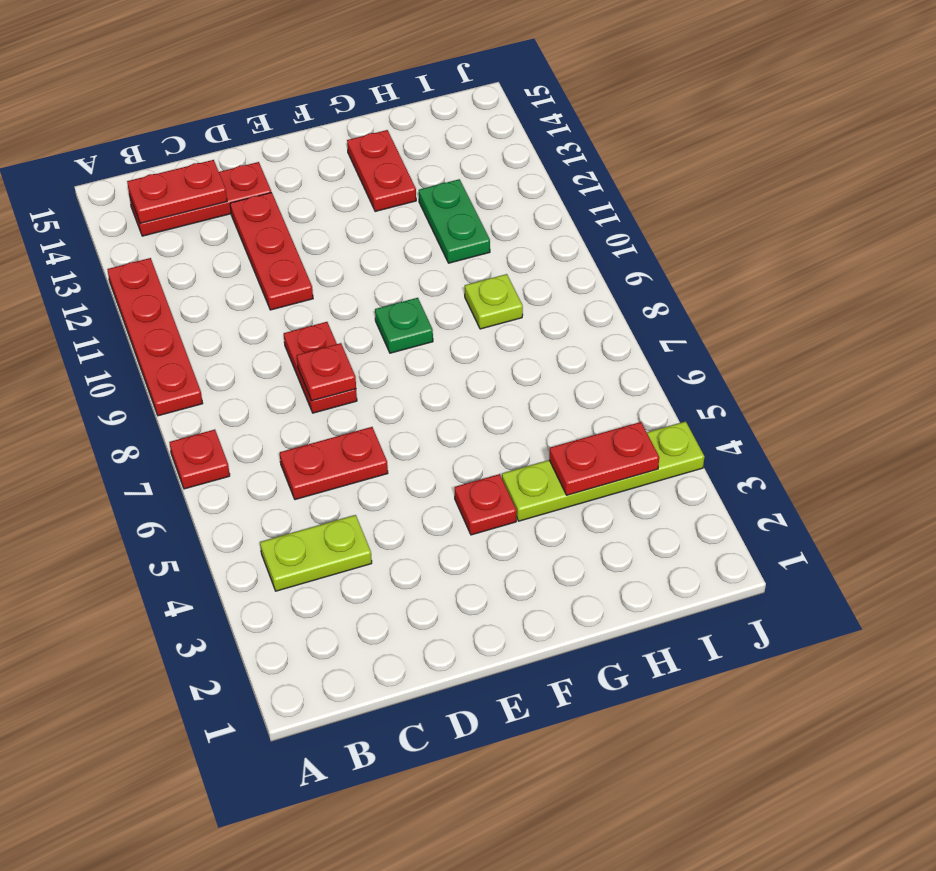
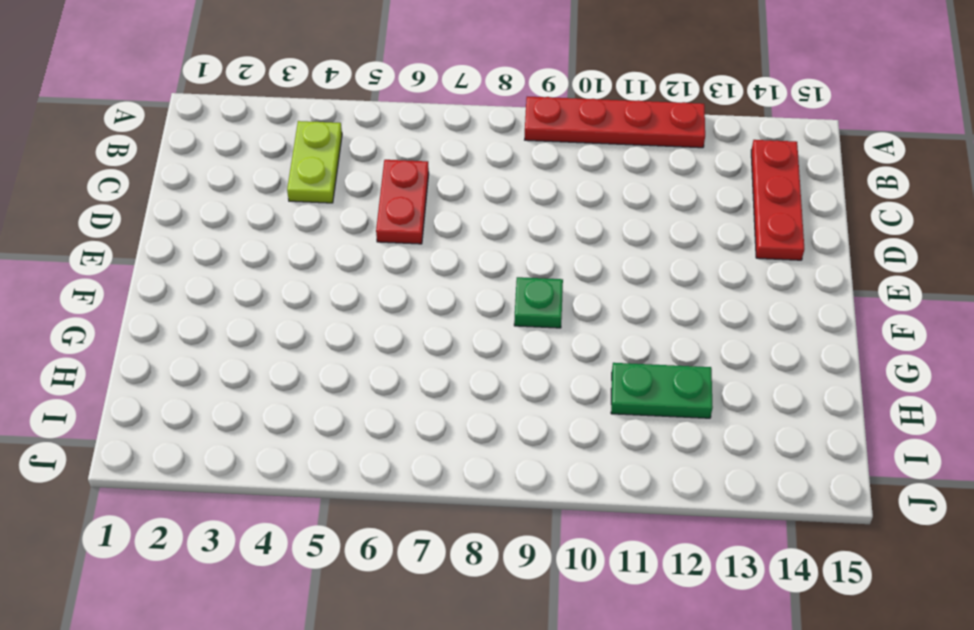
none -> red plate A7 level 1
none -> red plate D8:D9 level 1
none -> red plate D11:D13 level 1

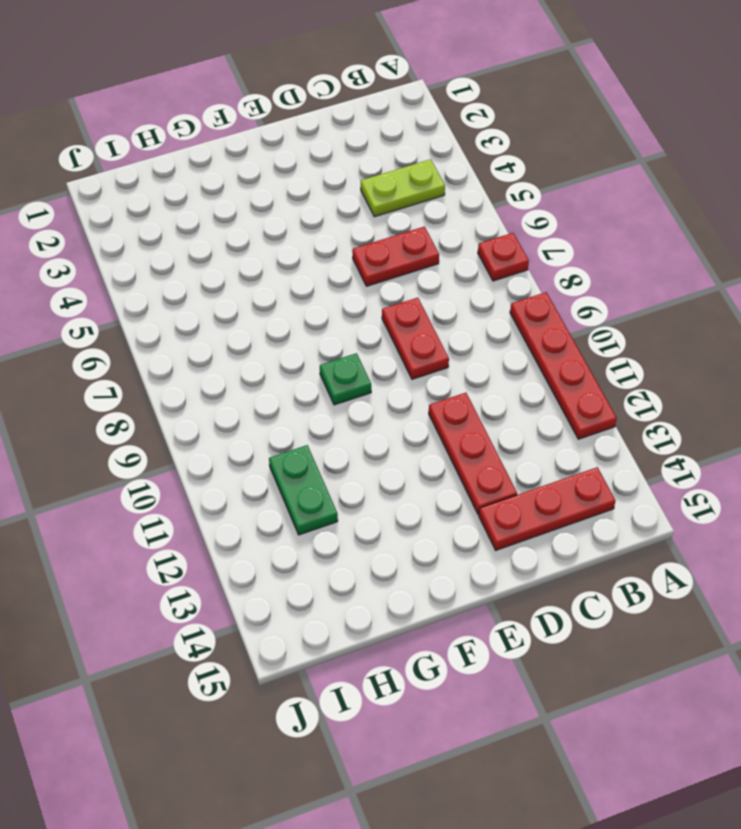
none -> red plate F4 level 1
none -> lime plate G4:J4 level 1
none -> red plate G13:G14 level 1

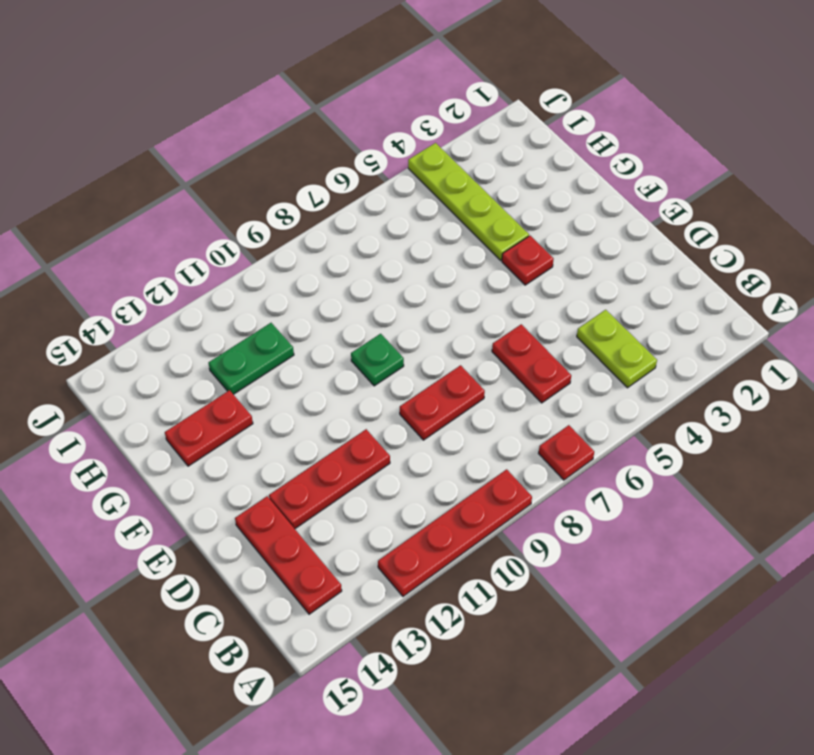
none -> lime plate H9 level 1
none -> red plate B14:C14 level 2
none -> red plate D8 level 2

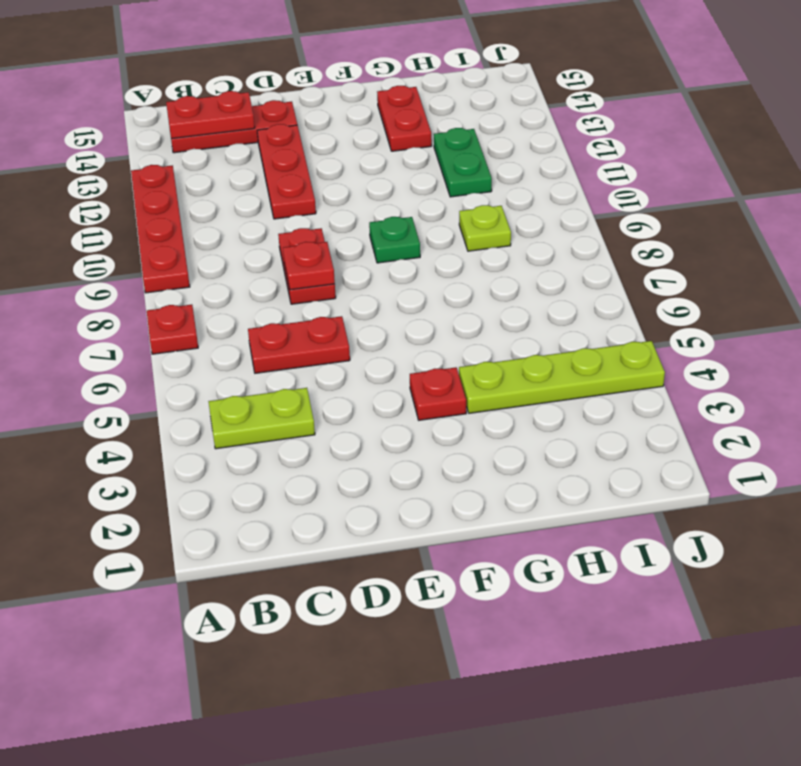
none -> red plate H4:I4 level 2

